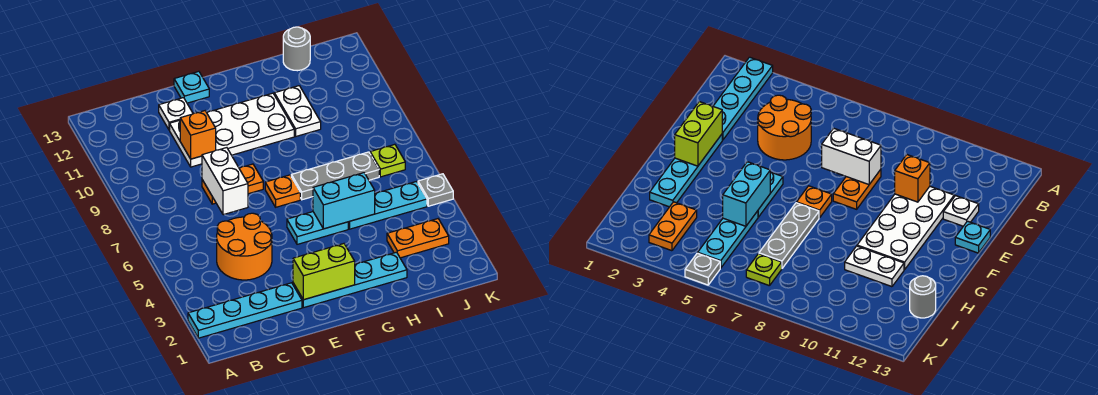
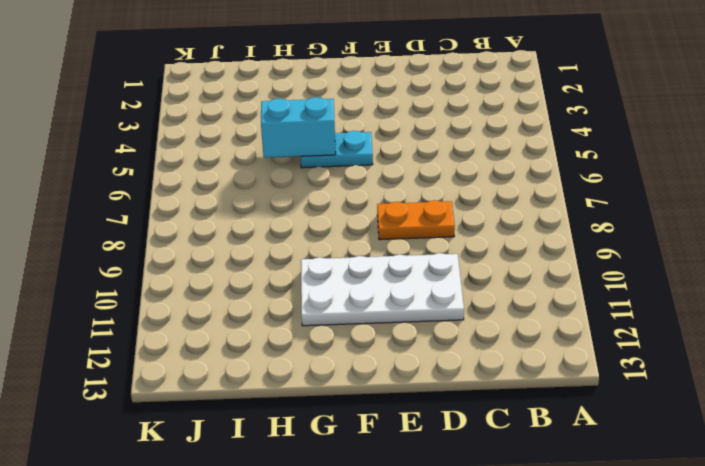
none -> cyan plate A2:D2 level 1
none -> orange round brick C4:D5 level 1
none -> white plate D12 level 1

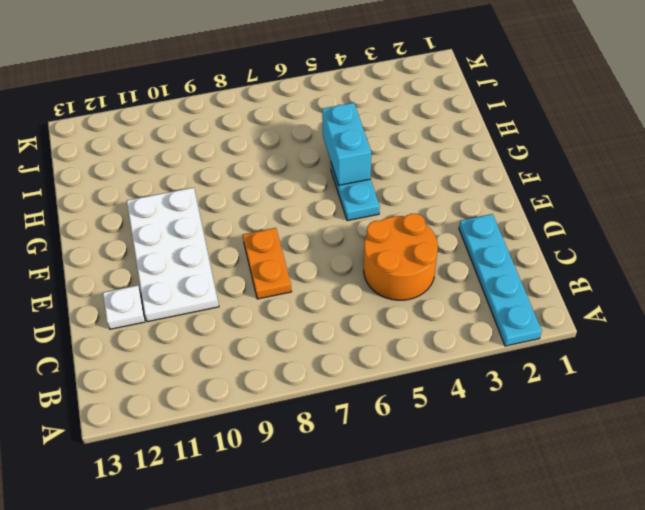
none -> cyan plate E2:H2 level 1
none -> cyan plate E13 level 1
none -> orange plate F7 level 1

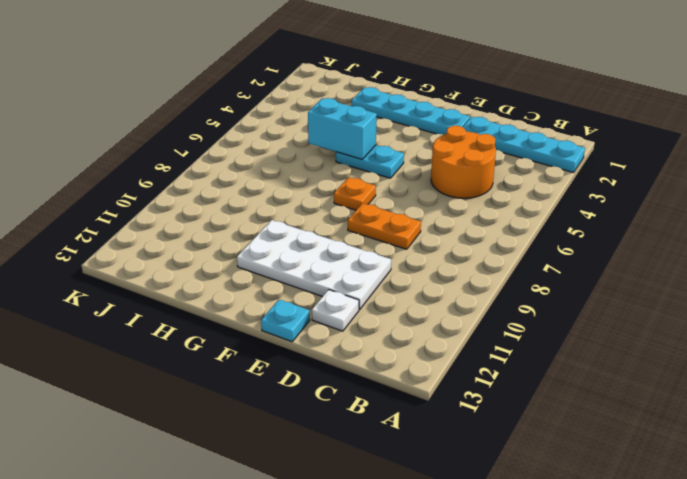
none -> grey plate G7:I7 level 1
none -> cyan plate H5:J5 level 1
none -> white plate H10:H11 level 1

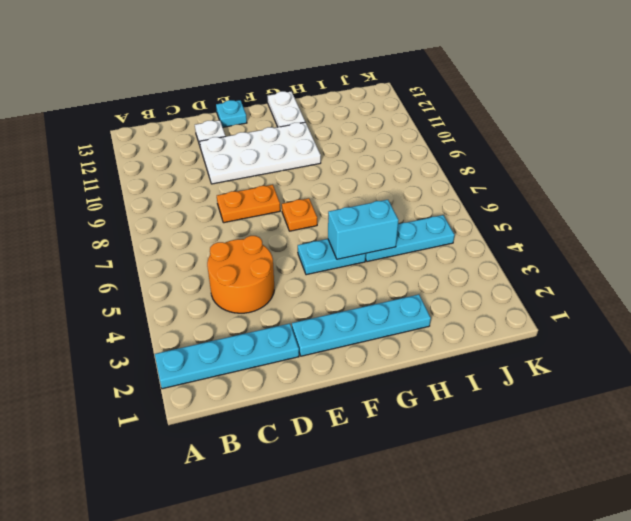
white plate G12:G13 level 1 -> white plate H10:H11 level 1
none -> grey plate G7:I7 level 1
none -> orange plate I3:J3 level 1
none -> grey round brick I13 level 1

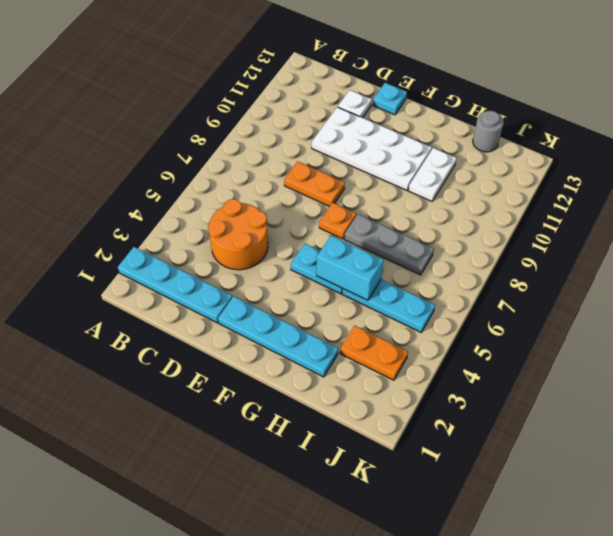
none -> lime plate J7 level 1
none -> grey plate K5 level 1
none -> white brick D7:D8 level 2

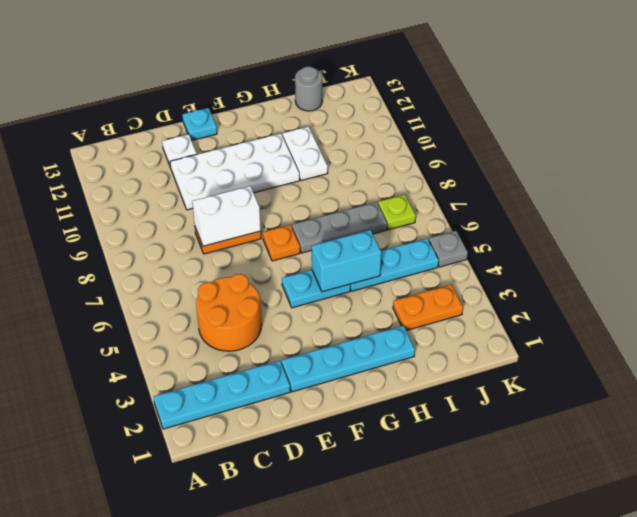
white brick D8:E8 level 2 -> white brick D7:D8 level 2
none -> orange brick D10 level 2
none -> lime brick E2:F2 level 2

